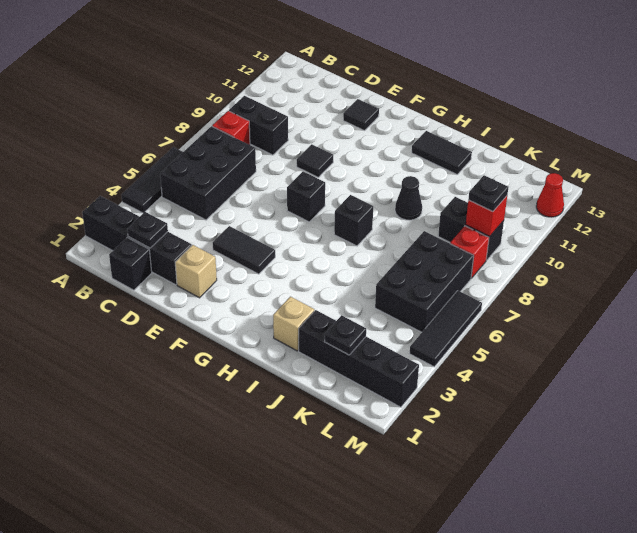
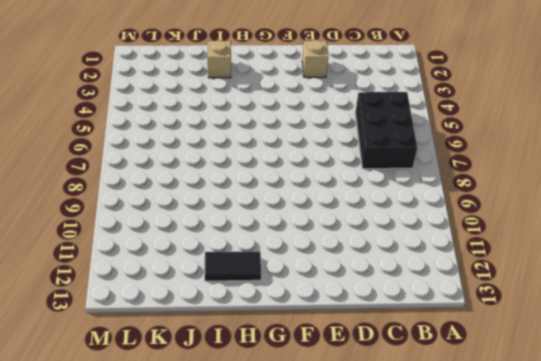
none -> black brick A2:D2 level 1
none -> black tile A4:A6 level 1
none -> red brick B8 level 1

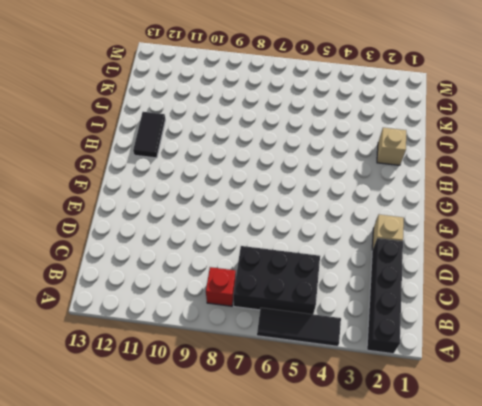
none -> black brick B9:C9 level 1
none -> black brick C1 level 1
none -> black tile E4:F4 level 1

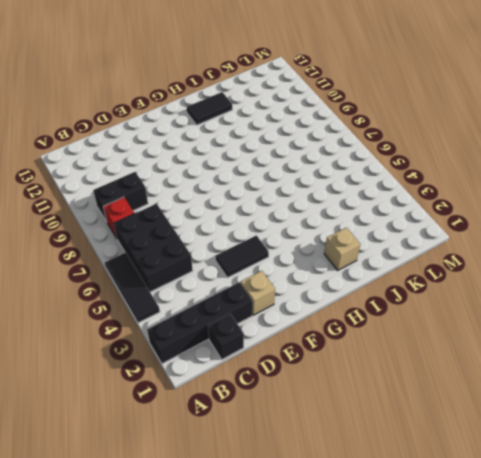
none -> black tile E9 level 1
none -> black tile E12 level 1
none -> black brick F7 level 1

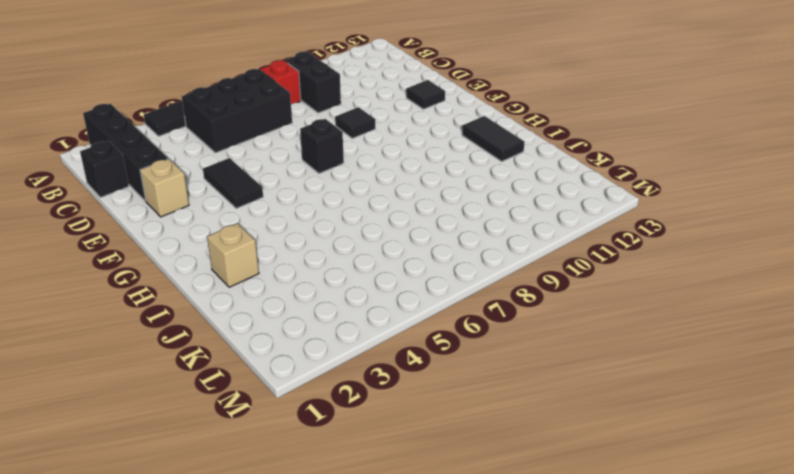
none -> black brick H7 level 1
none -> black cone I9 level 1
none -> black brick J2:M2 level 1

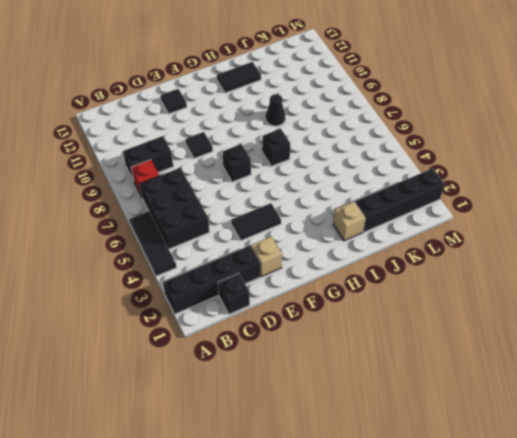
none -> black brick K5:L7 level 1
none -> black brick K9:L9 level 1
none -> red brick L8 level 1

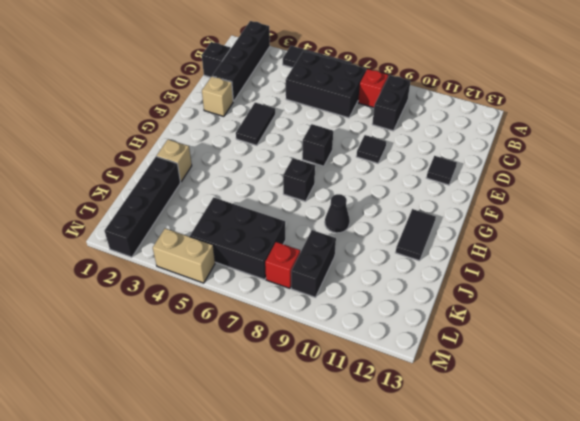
tan brick M4:M5 level 1 -> black tile M4:M6 level 1
none -> red cone M12 level 1
none -> black plate C2 level 2
none -> black plate K2 level 2

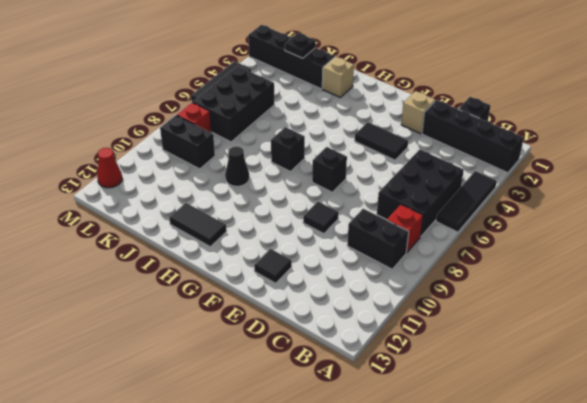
none -> black plate C2 level 2
none -> red brick L9 level 2
none -> black plate L9 level 3

